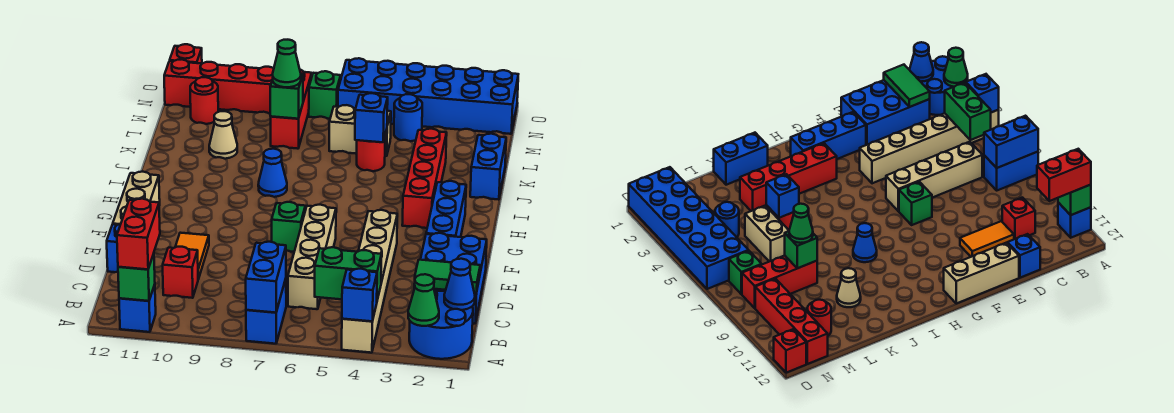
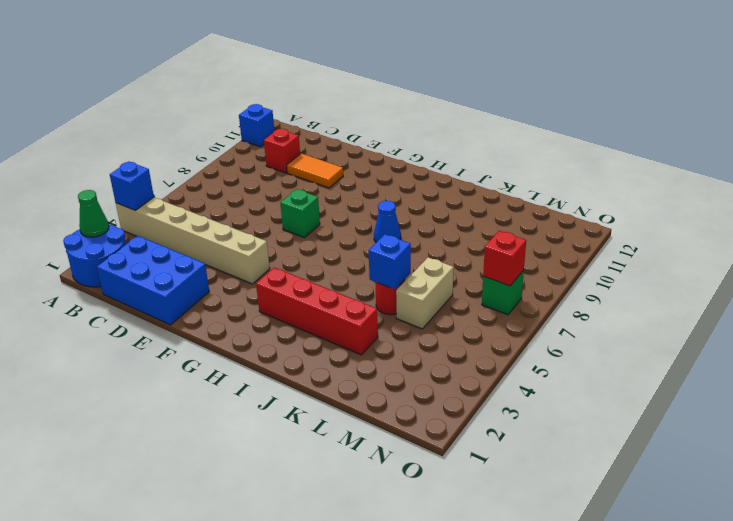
red brick N7 level 2 -> red brick O12 level 1
none -> blue brick A7:B7 level 1
none -> tan brick C6:F6 level 1
none -> blue brick D12 level 1
none -> tan brick E12:G12 level 1

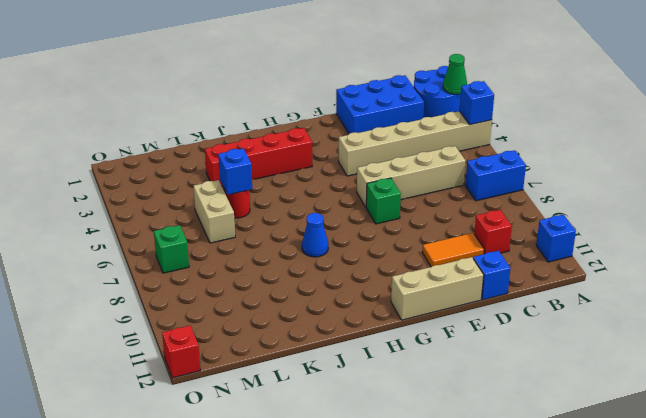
none -> blue brick F2:H2 level 1
none -> blue brick J1:K1 level 1
none -> tan cone K10 level 1
none -> red brick L8:N8 level 1

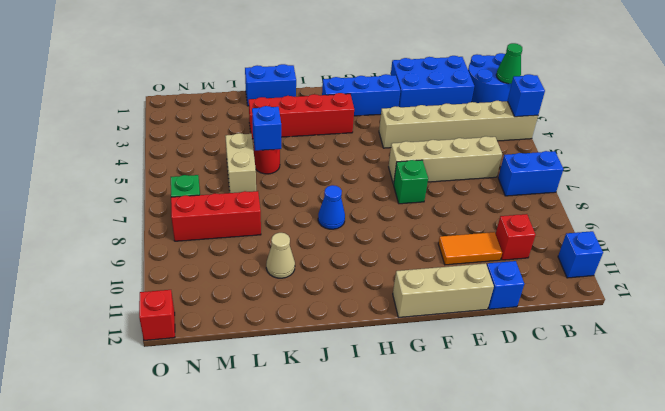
none -> blue round brick M4 level 1
none -> red round brick M11 level 1
none -> blue brick N1:O6 level 1
none -> red brick N9:N12 level 1

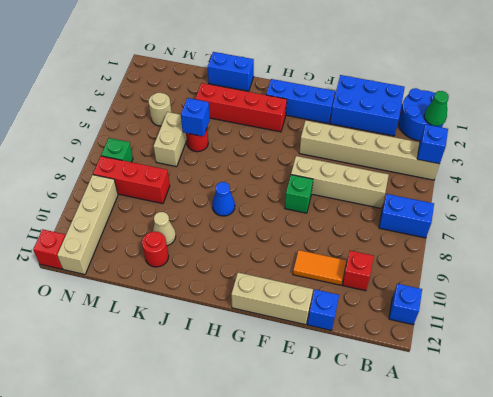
red round brick K11 level 1 -> red round brick M11 level 1
tan round brick M4 level 1 -> blue round brick M4 level 1
tan brick N9:N12 level 1 -> red brick N9:N12 level 1
none -> blue brick N1:O6 level 1
none -> blue brick A7:B7 level 2
none -> green brick A11 level 2
none -> blue cone B1 level 2

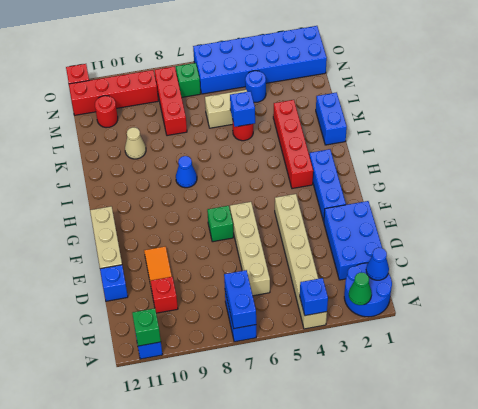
none -> green brick B4:B5 level 2
none -> green tile C1:C2 level 2
none -> green brick L8 level 2
none -> red brick A11:B11 level 3

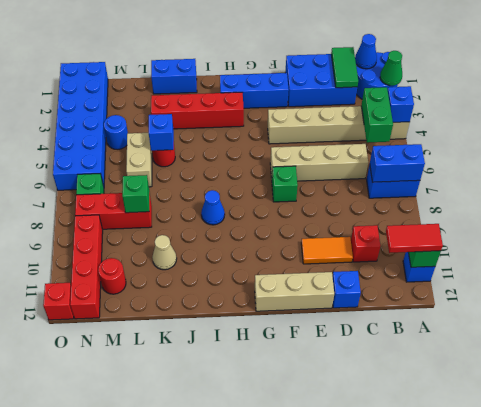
red tile A11:B11 level 3 -> red brick A11:B11 level 3
none -> green cone L8 level 3

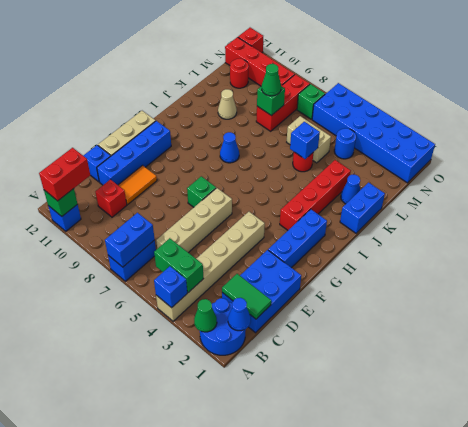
blue brick D11:G11 level 1 -> none
blue cone K2 level 1 -> none

